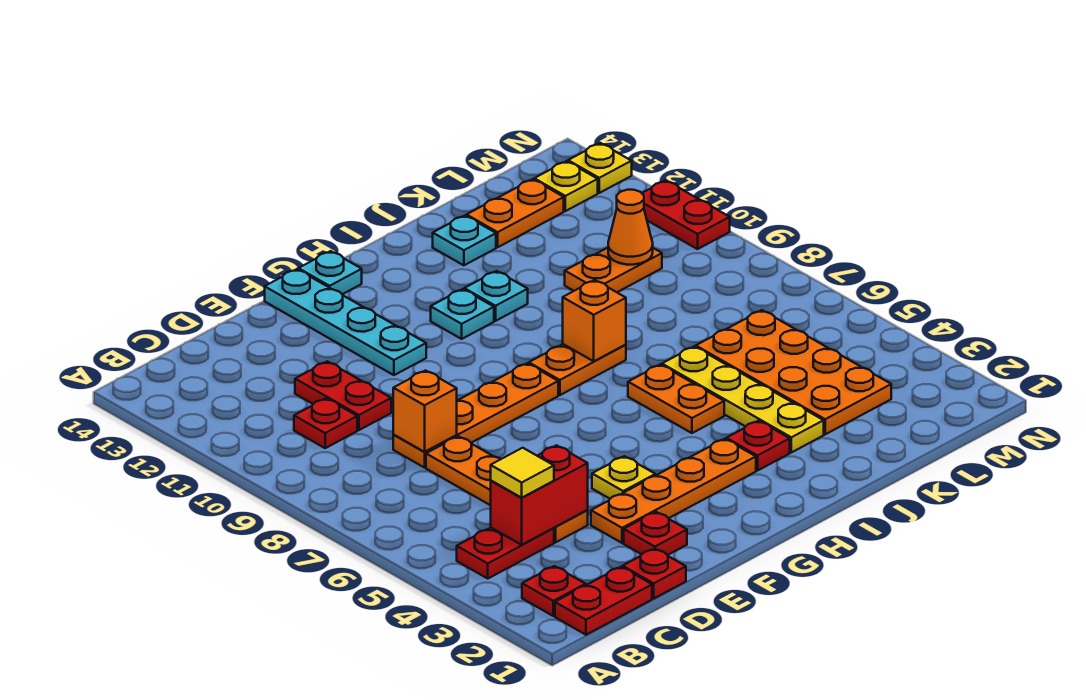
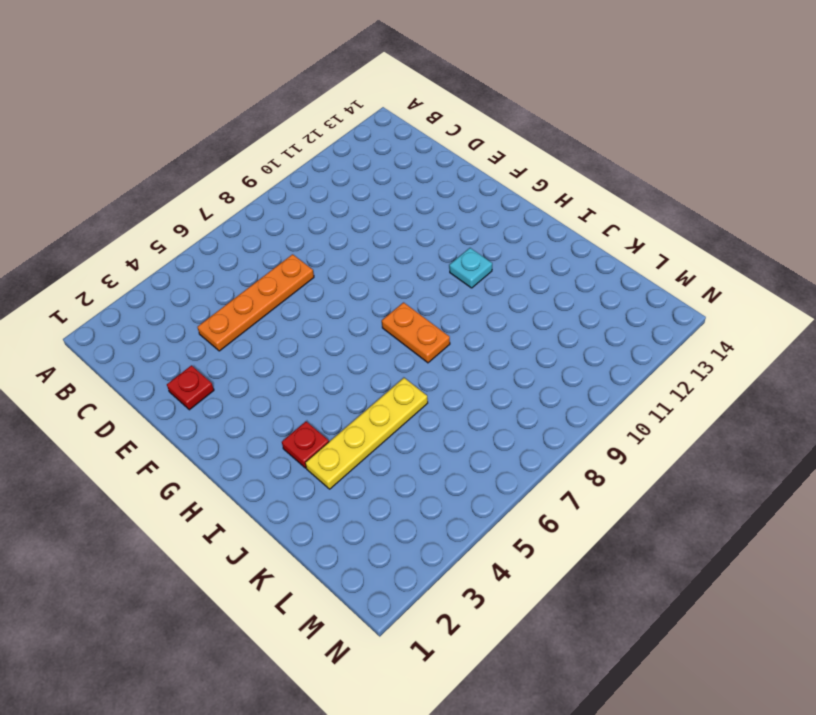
none -> red plate B1:C1 level 1
none -> red plate B2 level 1
none -> red plate B4:C4 level 1
none -> red plate C10 level 1

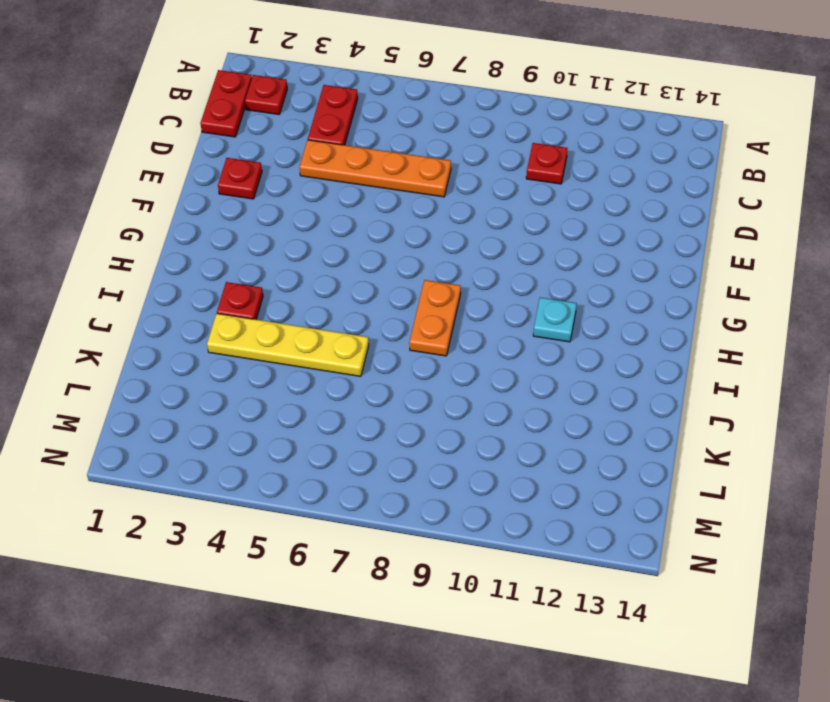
none -> red plate D1 level 1
none -> orange plate D8:G8 level 1
none -> red plate D10:D11 level 1
none -> orange plate E3:H3 level 1

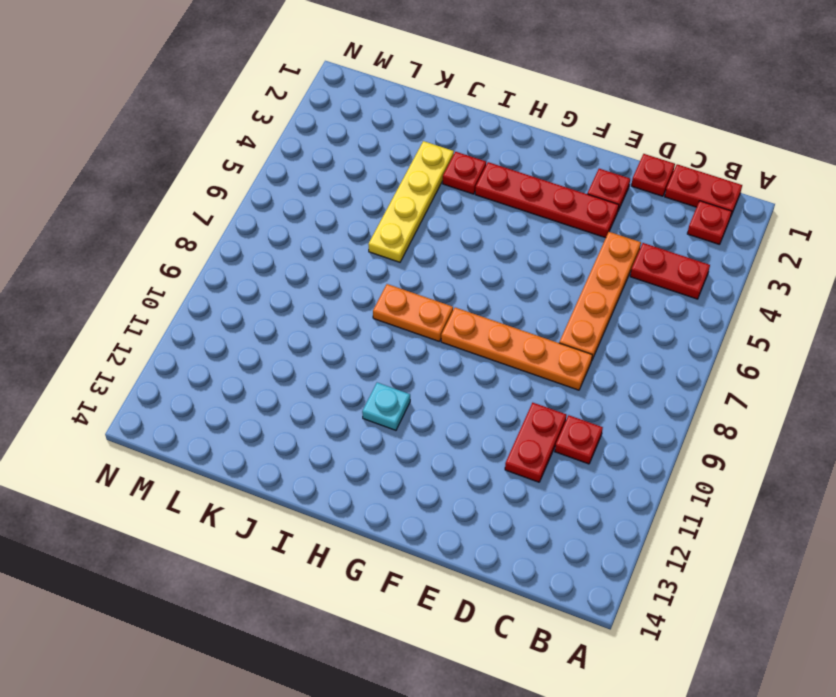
red plate E3:H3 level 1 -> orange plate E3:H3 level 1
none -> yellow plate F4 level 1
none -> cyan plate F11:F14 level 1
none -> cyan plate G14 level 1
none -> orange plate I5:I6 level 1

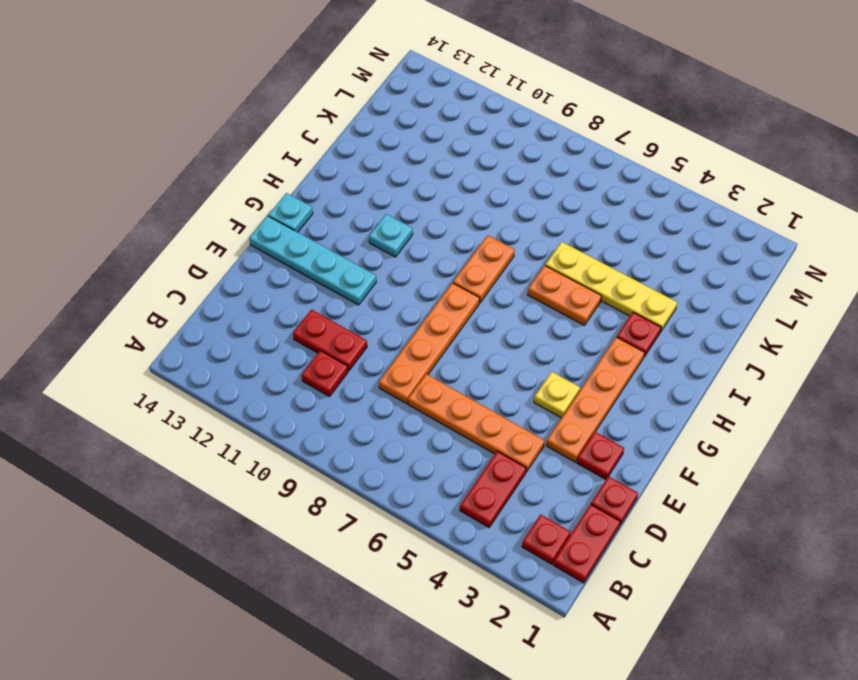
none -> cyan plate I11 level 1
none -> cyan plate J13 level 1
none -> orange plate K3:L6 level 1
none -> orange plate K10:L10 level 1

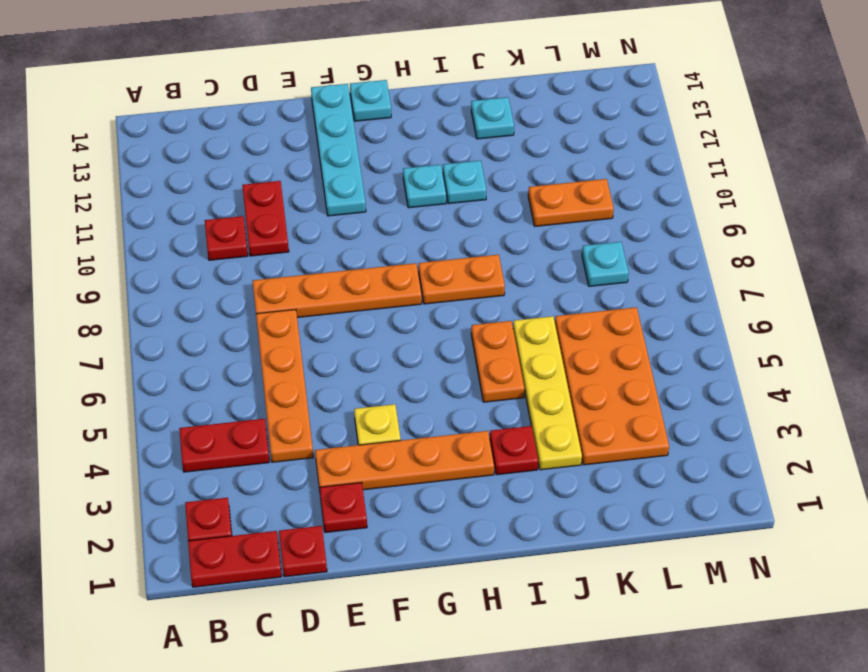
cyan plate L8 level 1 -> none
none -> orange plate K13:L13 level 1
none -> yellow plate M13 level 1
none -> red plate N10:N11 level 1
none -> yellow plate N13 level 1

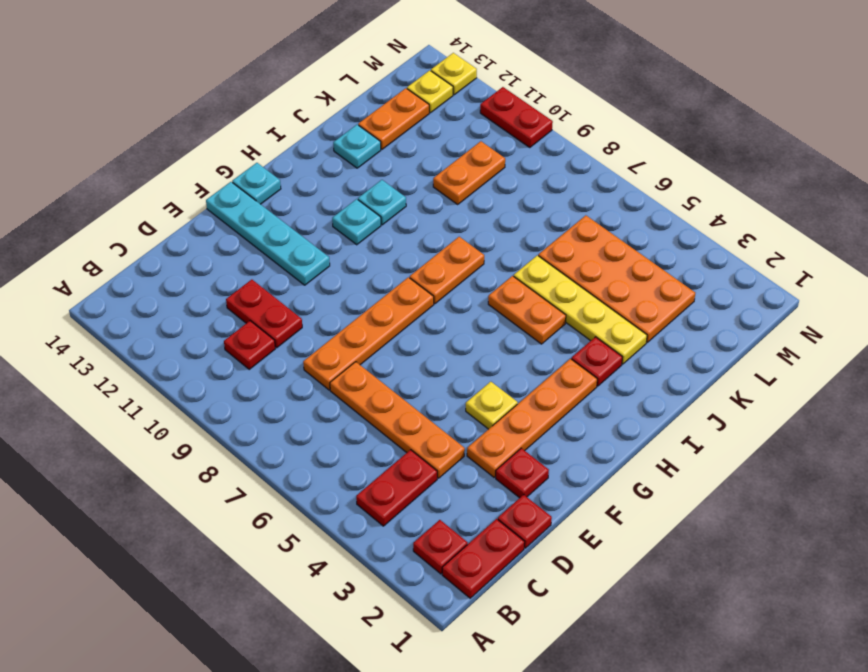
none -> red brick C4:D4 level 2
none -> orange brick D8 level 2
none -> orange brick I8 level 2
none -> orange cone L10 level 2

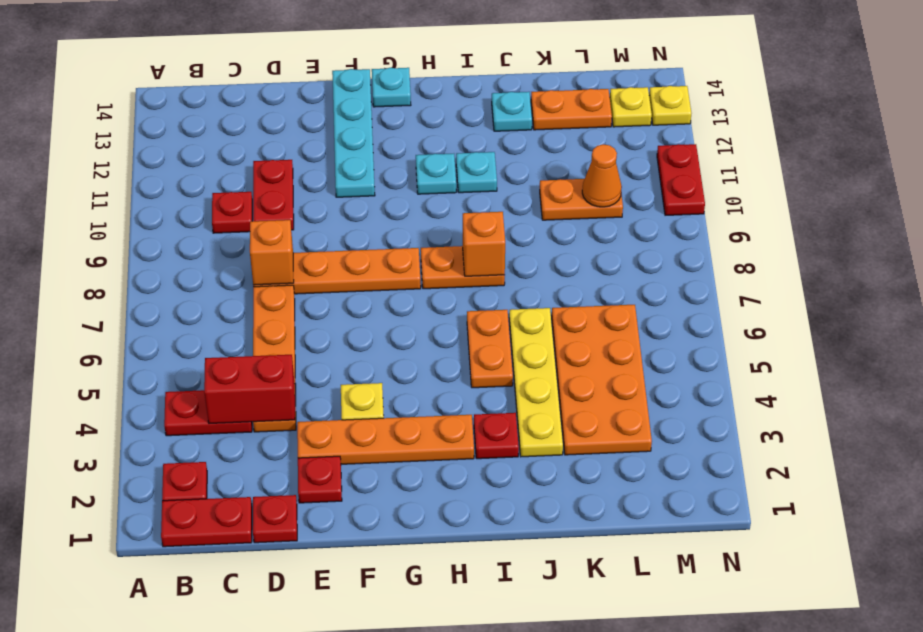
none -> yellow tile C4 level 3

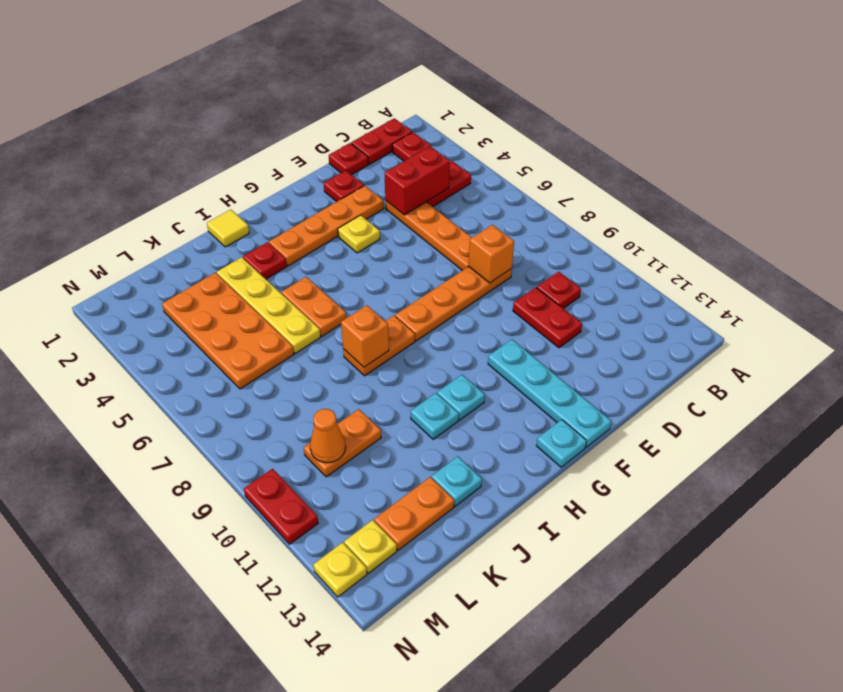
yellow tile I1 level 1 -> yellow tile C4 level 3

